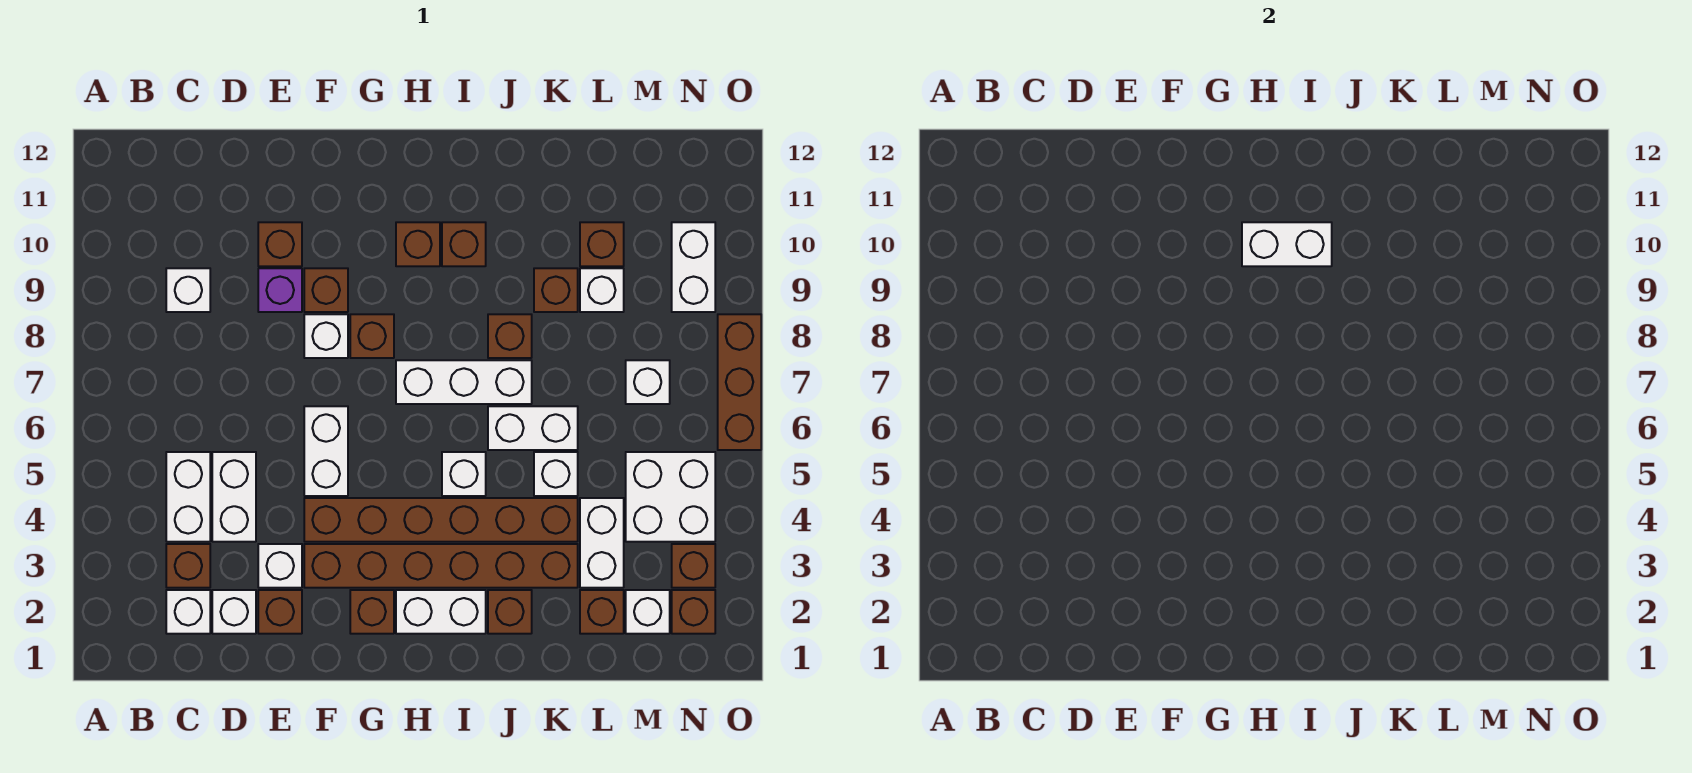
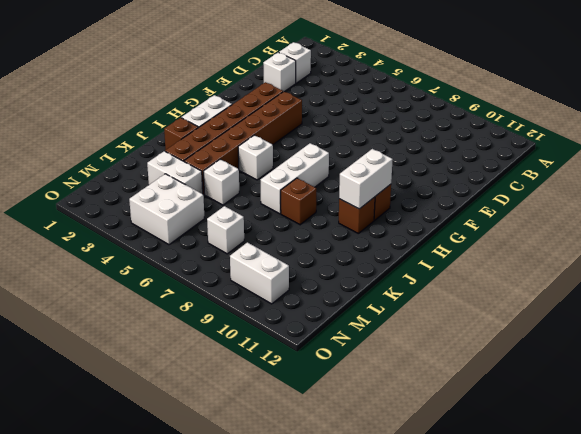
none -> brown brick C3 level 1
none -> white brick C4:C5 level 1
none -> white brick C9 level 1
none -> white brick D4:D5 level 1

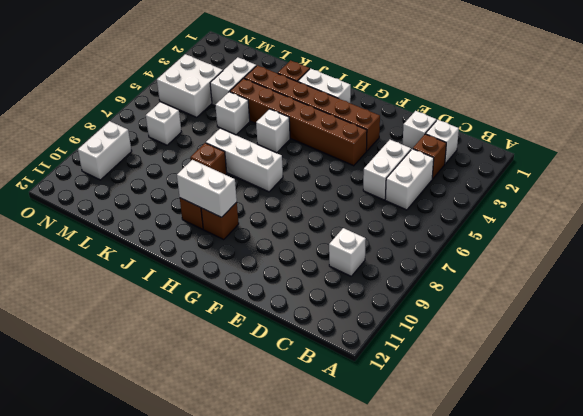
none -> brown brick E2 level 1
none -> white brick E3 level 1
none -> purple brick E9 level 1
none -> brown brick E10 level 1

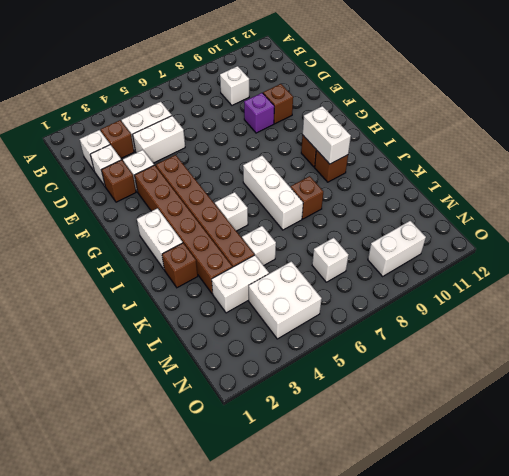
none -> white brick F5:F6 level 1
none -> white brick F8 level 1
none -> brown brick F9 level 1
none -> brown brick G2 level 1

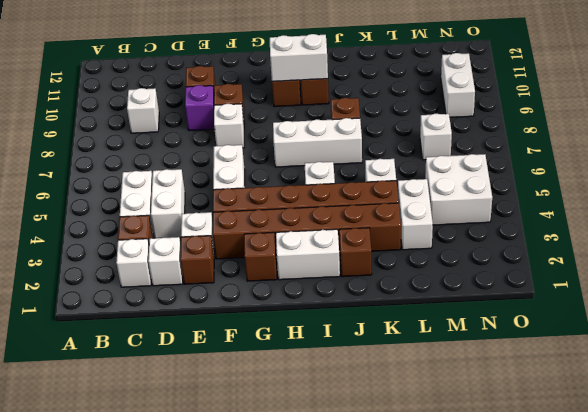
none -> brown brick G8 level 1
none -> white brick J6:K6 level 1
none -> brown brick K9 level 1
none -> brown brick L2 level 1

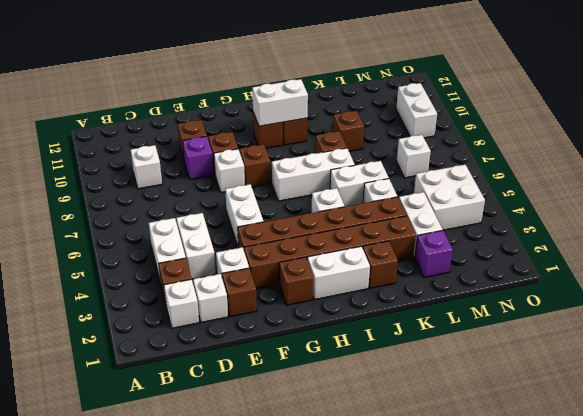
purple brick L2 level 1 -> brown brick L2 level 1
none -> white brick L9 level 1
none -> brown brick L10 level 1
none -> white brick M2 level 1
none -> brown brick N2 level 1

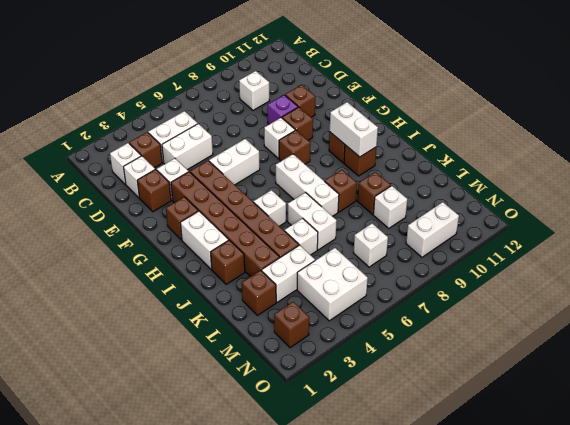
none -> brown brick L10 level 1
none -> white brick M2 level 1
none -> brown brick N3 level 1
none -> brown brick O6:O8 level 1

